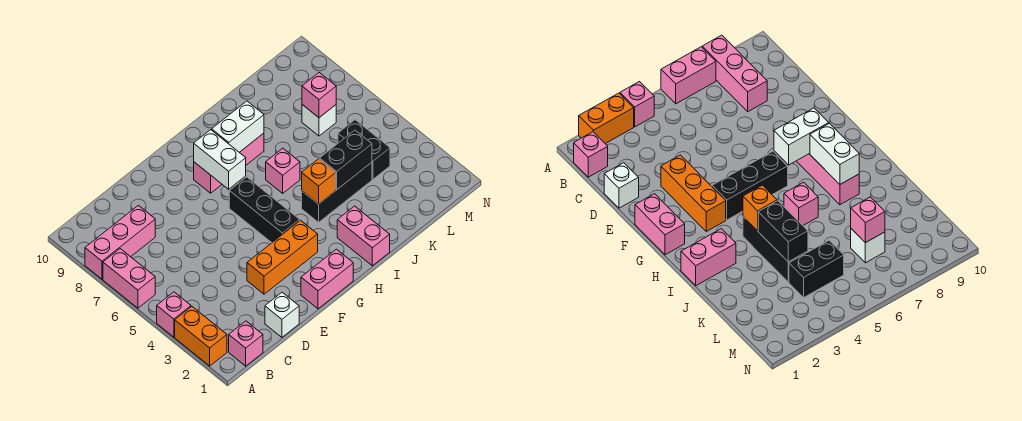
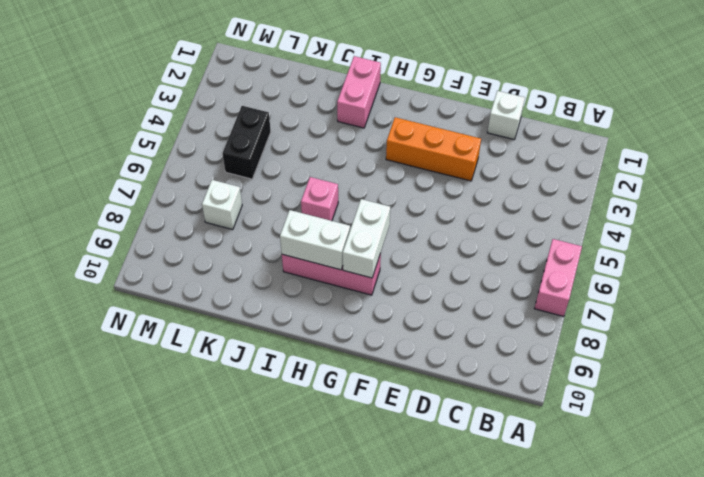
none -> orange brick A2:A3 level 1
none -> pink brick A4 level 1
none -> pink brick A8:C8 level 1

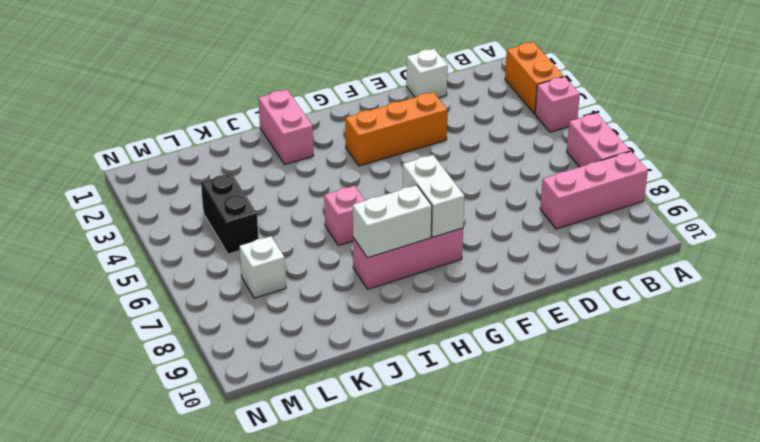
none -> pink brick B1 level 1
none -> pink brick F1:G1 level 1
none -> black brick G4:G6 level 1

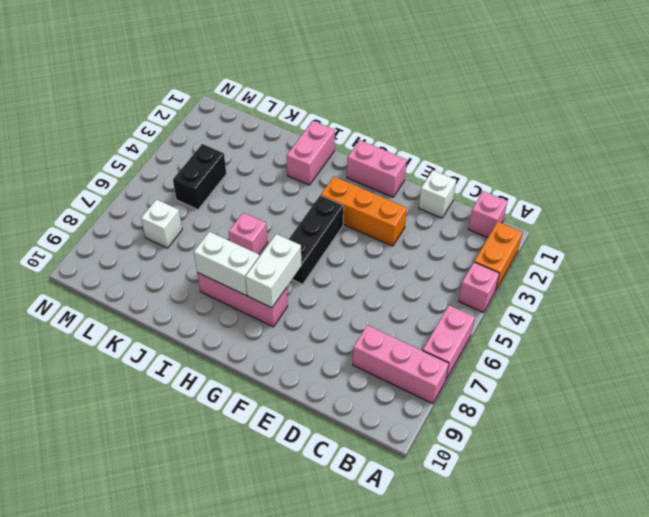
none -> black brick I4:K4 level 1
none -> orange brick I4 level 2
none -> black brick J4:K4 level 2

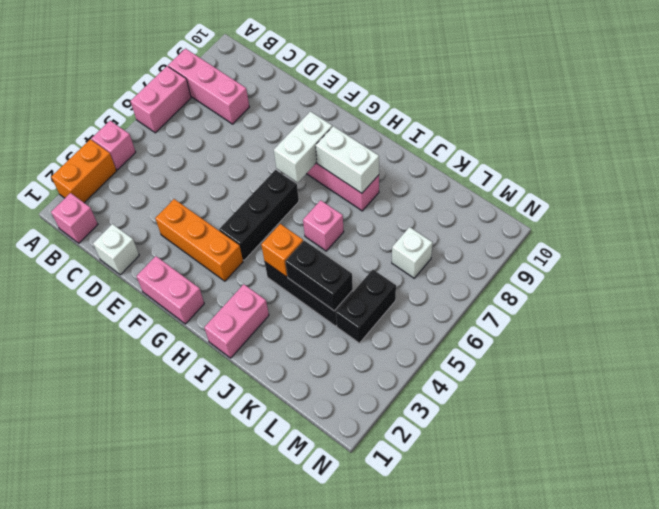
none -> pink brick L7 level 2

